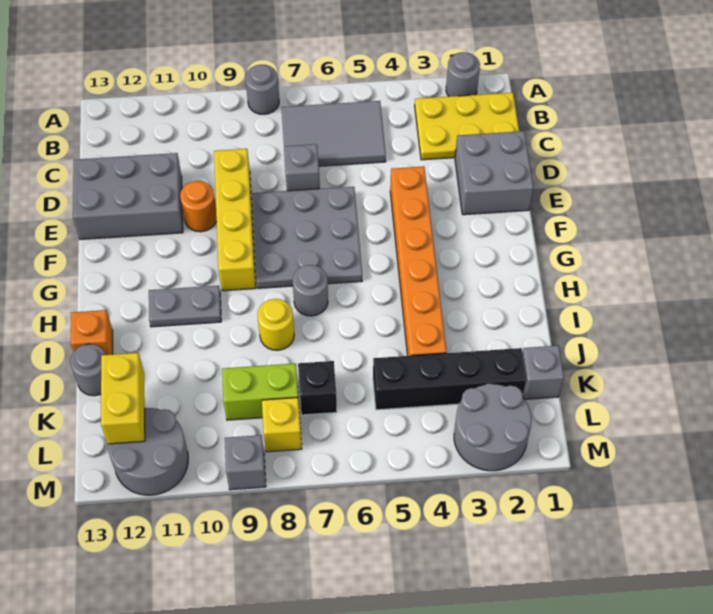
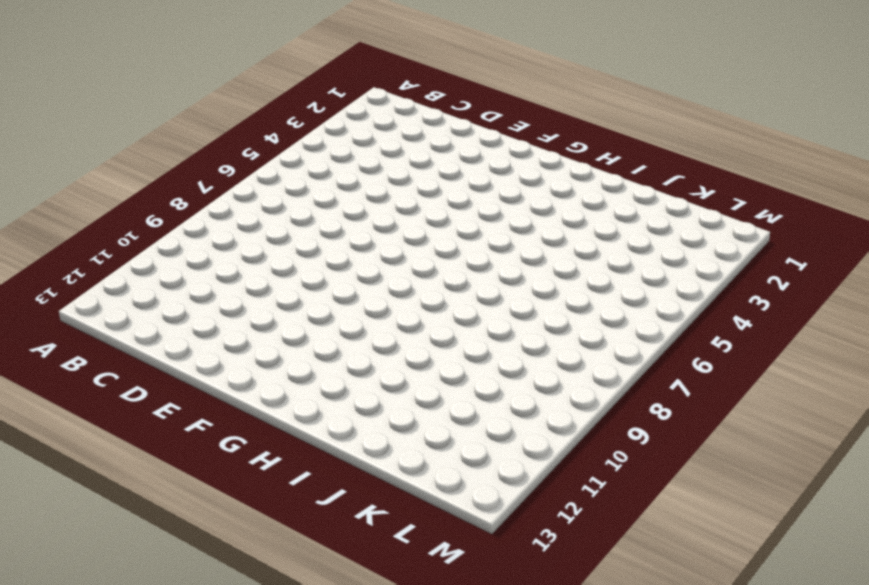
none -> grey round brick A2 level 1
none -> grey round brick A8 level 1
none -> yellow plate B1:C3 level 1

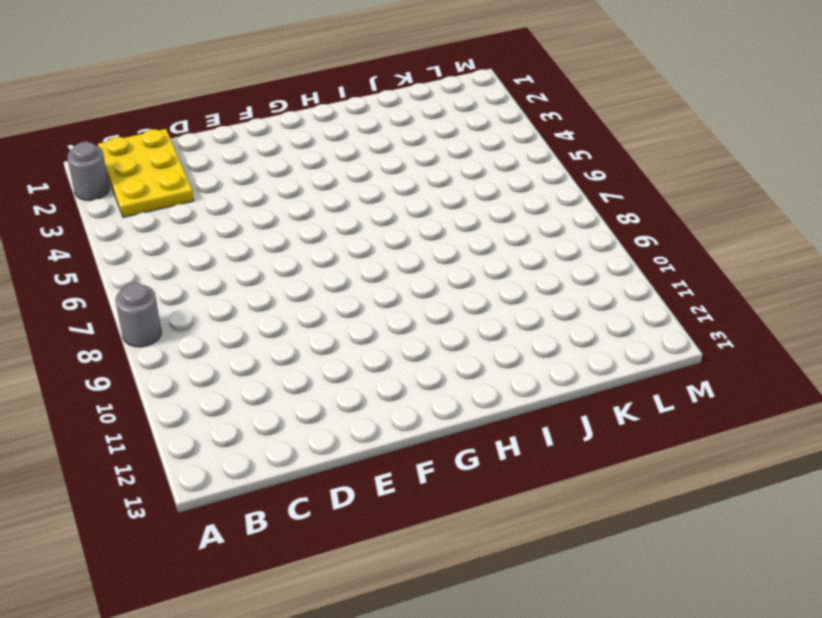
none -> grey tile B5:C7 level 1
none -> grey brick D1:E2 level 1
none -> grey brick D7 level 1

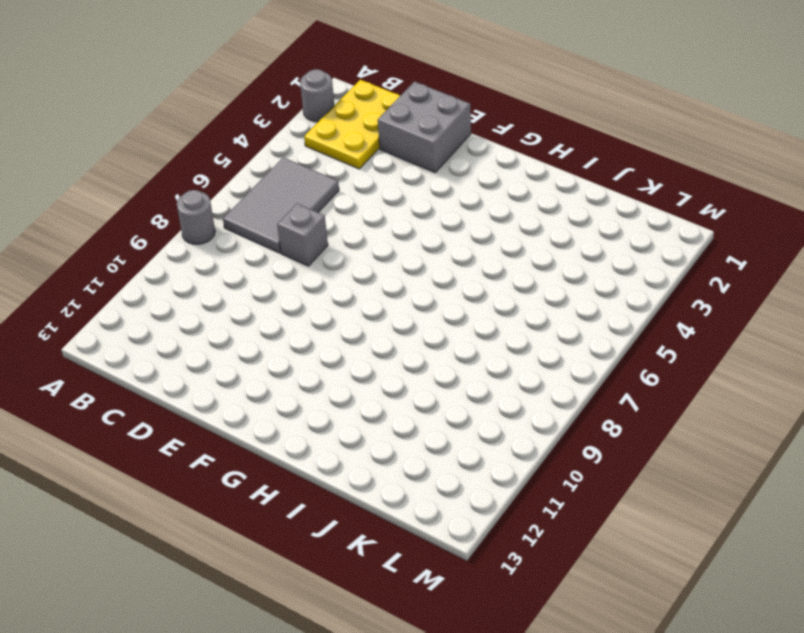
none -> yellow brick D9:G9 level 1
none -> grey brick D11:E13 level 1
none -> orange brick E4:J4 level 1

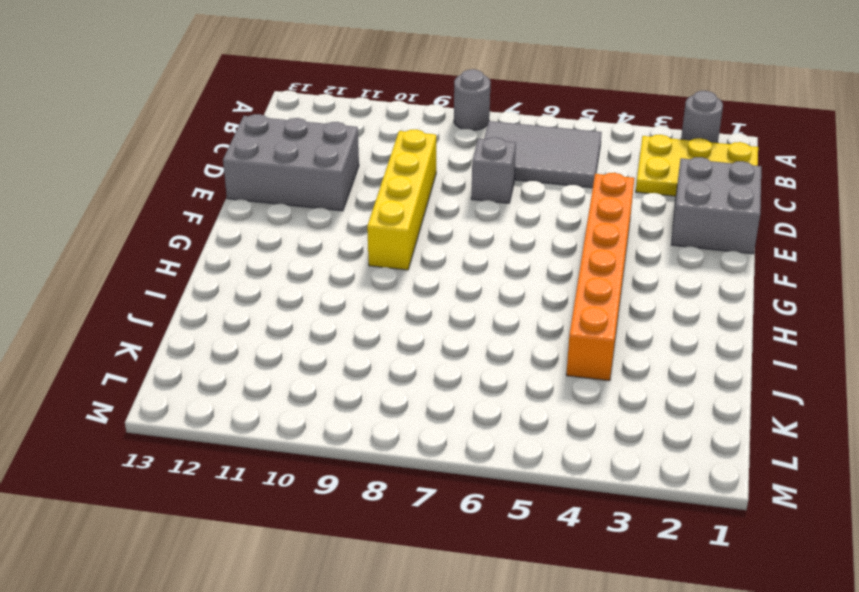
none -> grey plate E6:G8 level 1
none -> orange round brick E10 level 1
none -> grey round brick H7 level 1

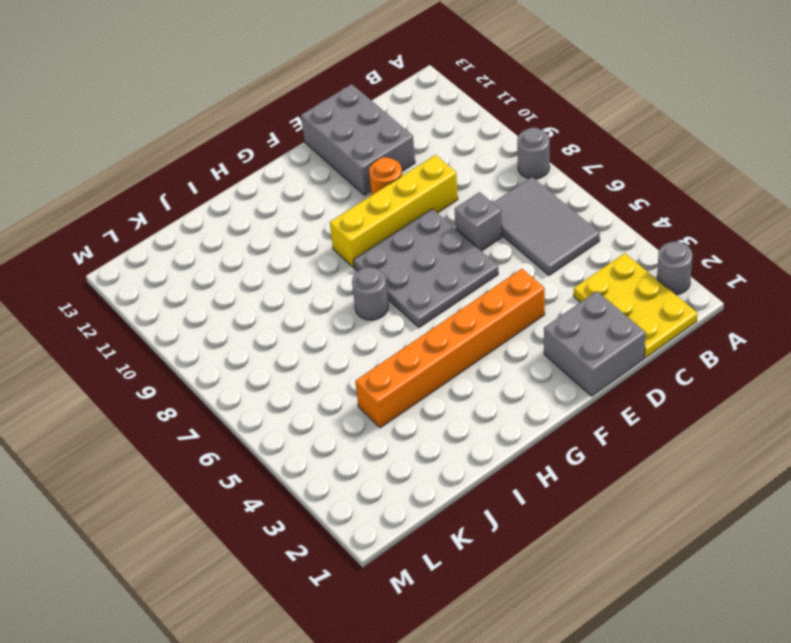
none -> grey plate H10:H11 level 1
none -> yellow round brick I8 level 1
none -> orange brick I13 level 1

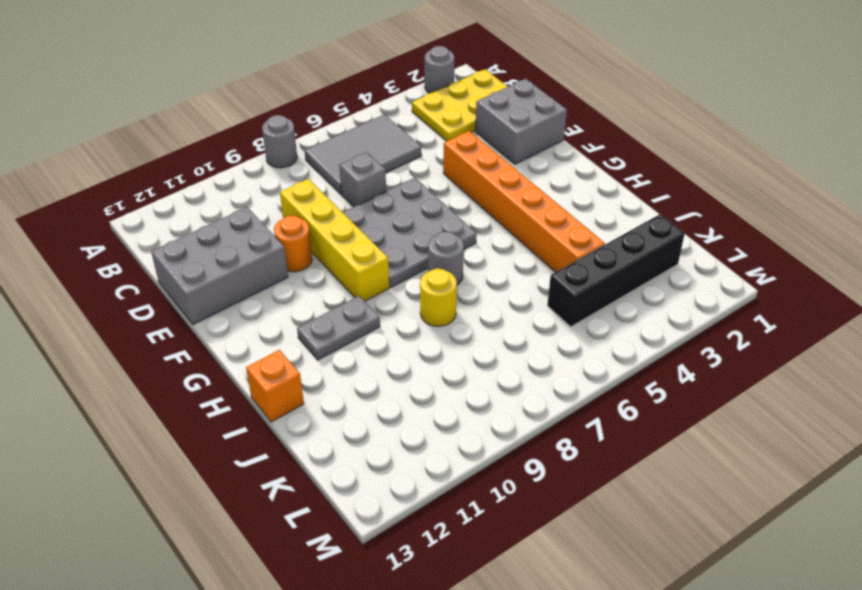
none -> grey round brick J13 level 1
none -> grey brick K1 level 1
none -> black brick K7 level 1

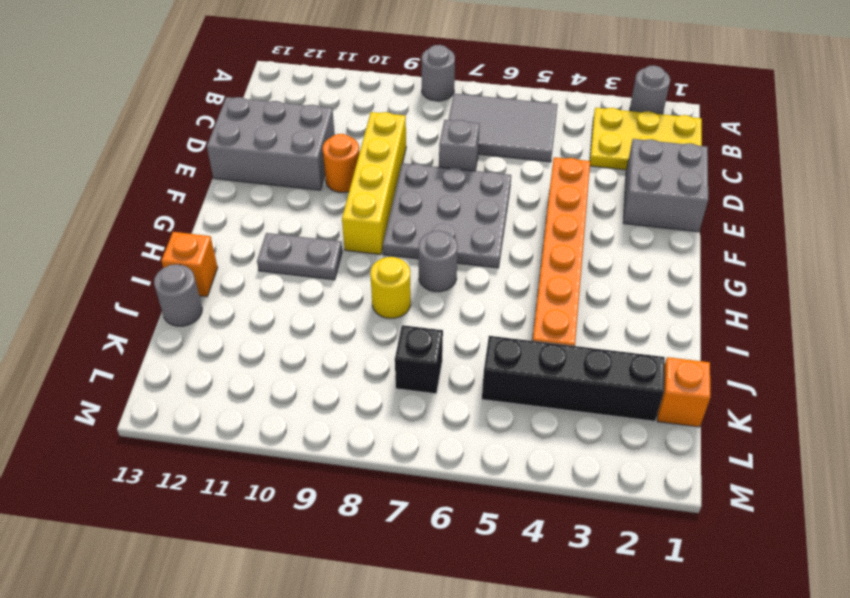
orange brick K1 level 1 -> grey brick K1 level 1
none -> lime brick K8:K9 level 1
none -> grey round brick L2:M3 level 1
none -> yellow brick L8 level 1

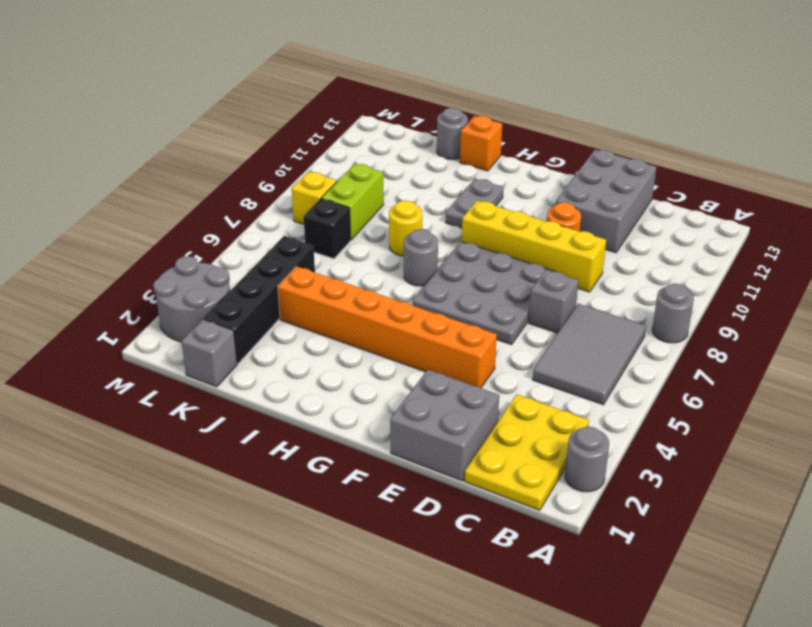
none -> grey round brick L11:M12 level 1
none -> grey brick M9 level 1
none -> yellow brick K12:L12 level 2

